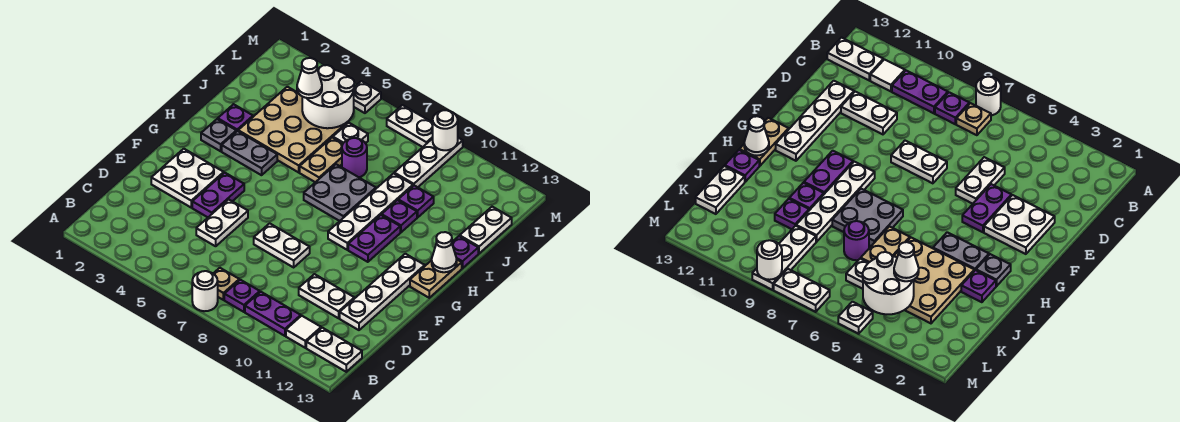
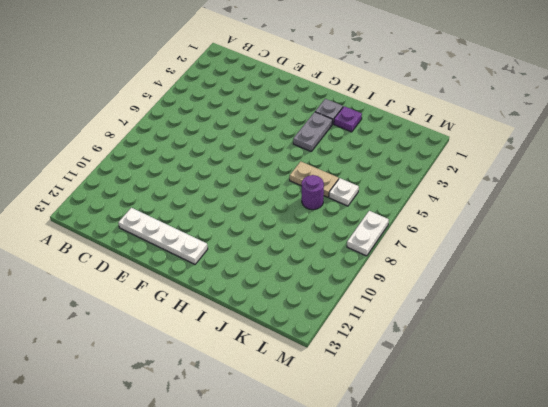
none -> white round brick A7 level 1
none -> tan plate B7 level 1
none -> purple plate B8 level 1
none -> purple plate B9:B10 level 1

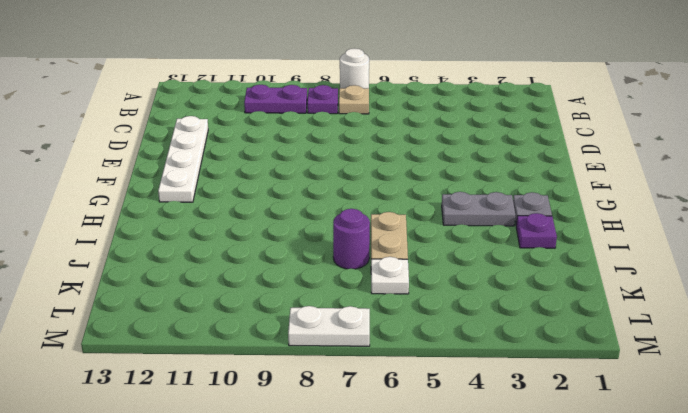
none -> white tile B11 level 1
none -> white plate B12:B13 level 1
none -> white plate D5:E5 level 1
none -> white plate D10:D11 level 1

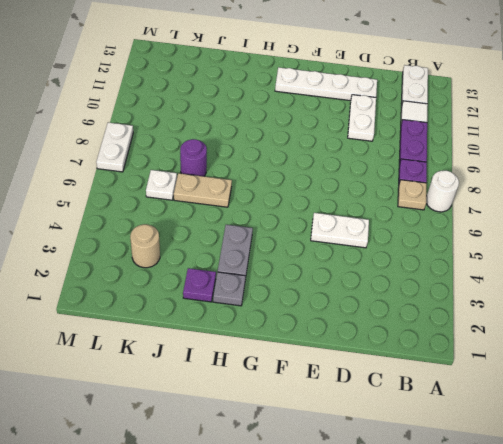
tan round brick K3 level 1 -> tan plate I3:K5 level 1
none -> white plate E2:F3 level 1
none -> purple plate E4:F4 level 1
none -> white plate E7:E8 level 1
none -> white plate G9:J9 level 1

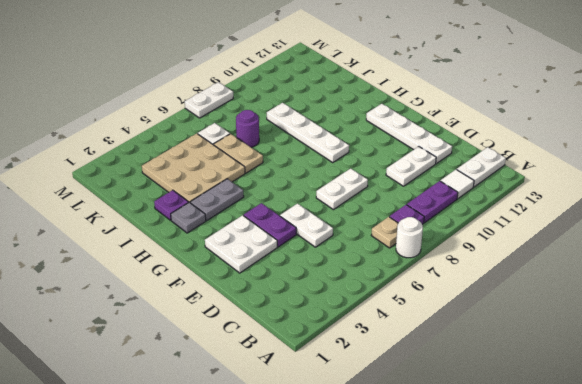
none -> purple plate G10:H10 level 1
none -> tan plate G13:H13 level 1
none -> grey plate H7:I8 level 1
none -> purple plate I10 level 1

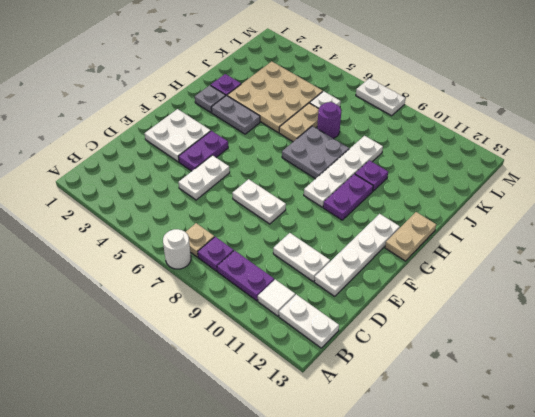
none -> purple plate I13 level 1
none -> purple plate J10 level 1
none -> white plate J13:K13 level 1
none -> white plate K9:M9 level 1

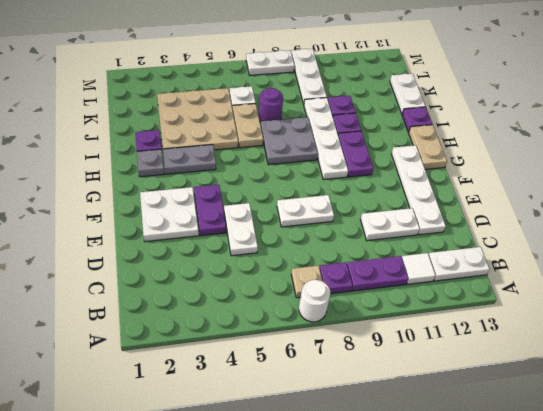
none -> white plate M5 level 1
none -> white cone H13 level 2
none -> white round brick K4:L5 level 2
none -> white round brick M9 level 2

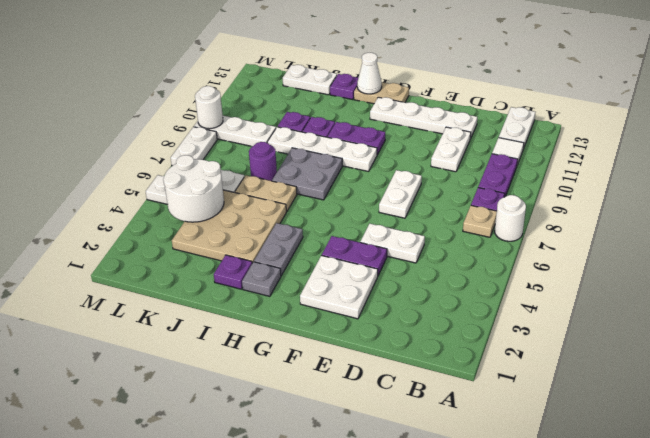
none -> white cone K4 level 3

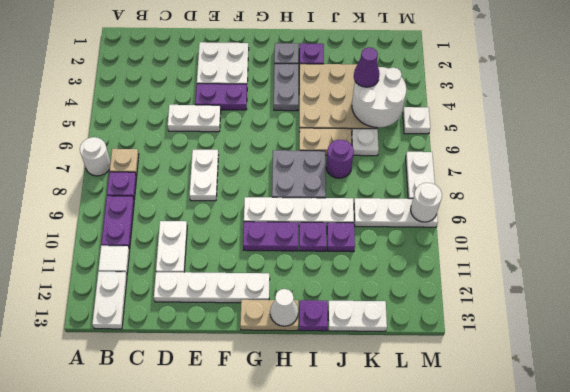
purple cone K4 level 3 -> white cone K4 level 3

